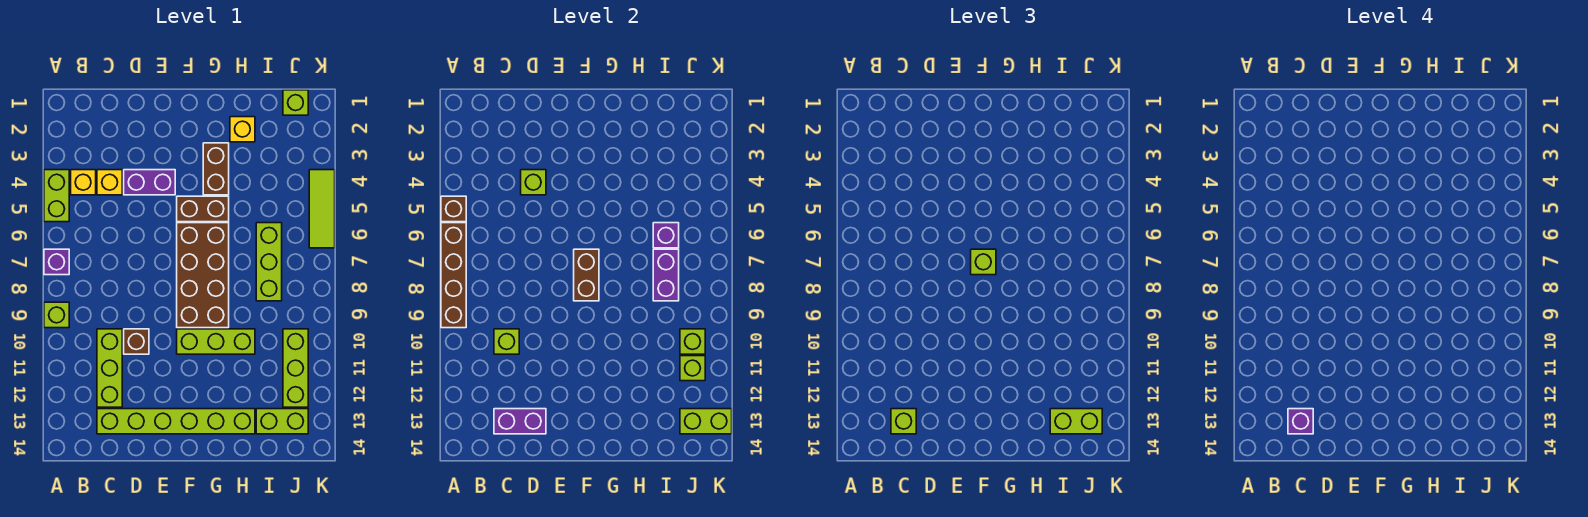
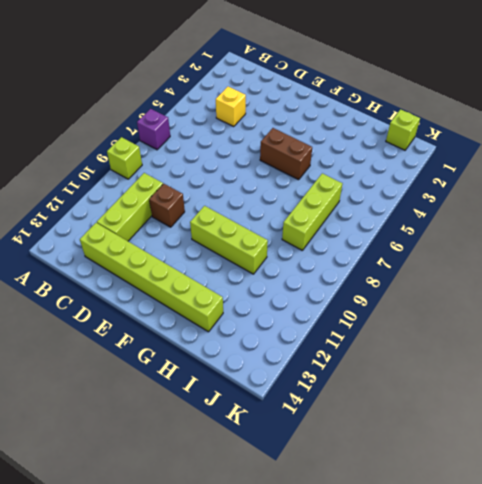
none -> lime brick A4:A5 level 1
none -> yellow brick B4 level 1
none -> purple brick D4:E4 level 1
none -> brown brick F6:G9 level 1

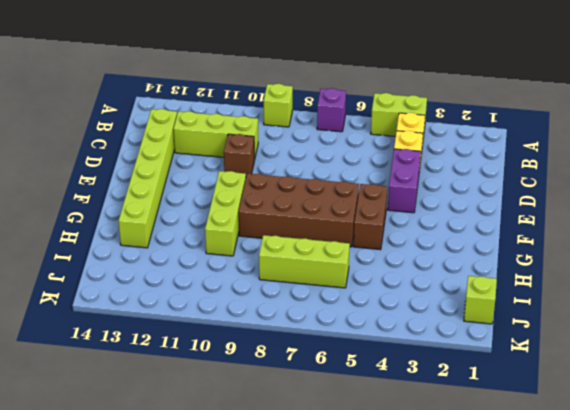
none -> brown brick G3:G4 level 1
none -> yellow brick H2 level 1
none -> lime brick I13:J13 level 1
none -> lime brick J10:J12 level 1

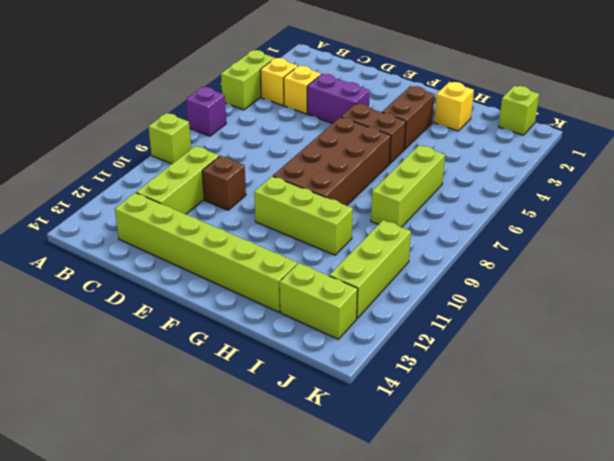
none -> lime tile K4:K6 level 1
none -> brown brick A5 level 2
none -> brown brick A6:A9 level 2
none -> lime brick C10 level 2

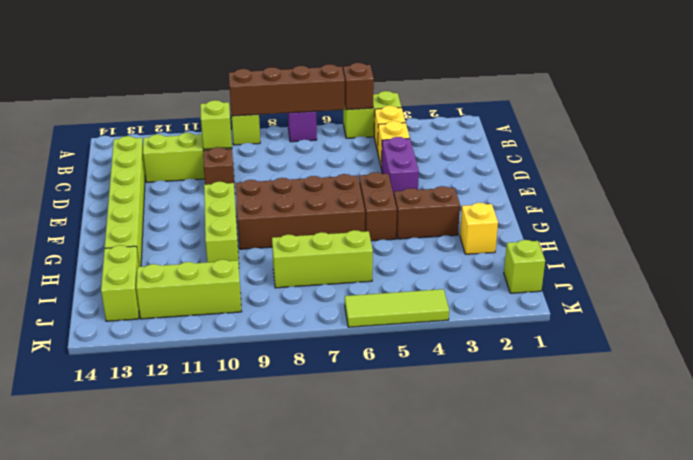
none -> purple brick C13:D13 level 2
none -> lime brick D4 level 2
none -> brown brick F7:F8 level 2
none -> purple brick I6 level 2

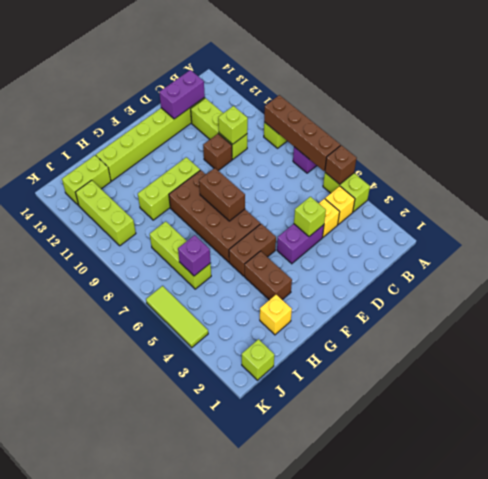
none -> purple brick I7:I8 level 2
none -> lime brick J10 level 2
none -> lime brick J11 level 2
none -> lime brick J13:K13 level 2

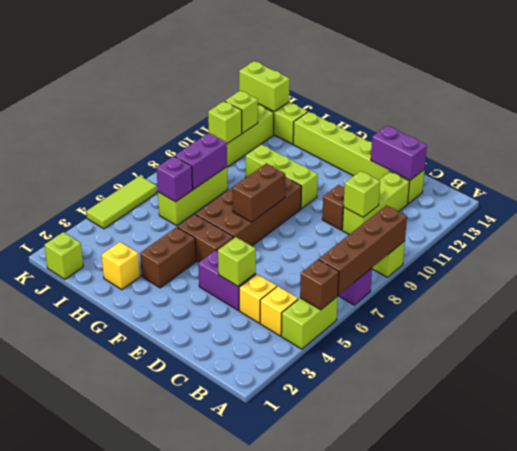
none -> lime brick C13 level 3
none -> lime brick F7 level 3
none -> lime brick I13:J13 level 3
none -> purple brick C13 level 4

